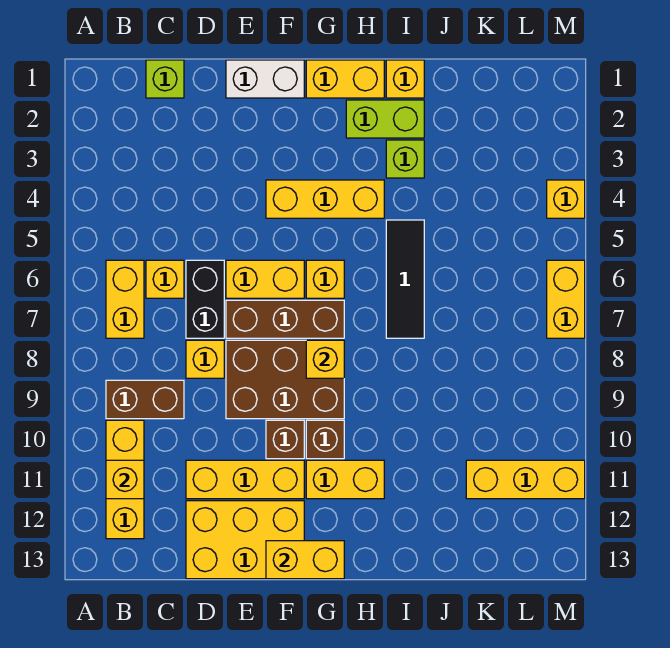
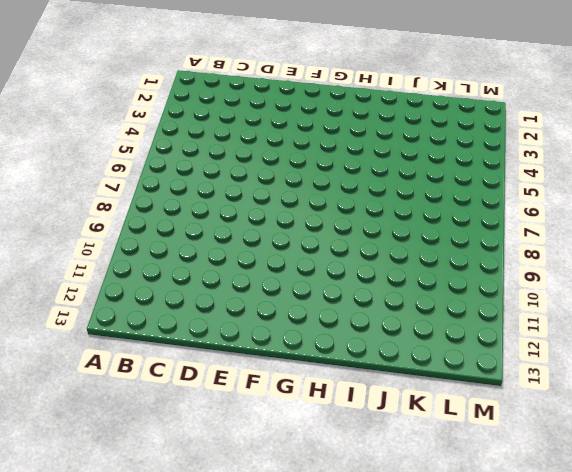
none -> yellow brick B6:B7 level 1
none -> brown brick B9:C9 level 1
none -> yellow brick B10:B12 level 1

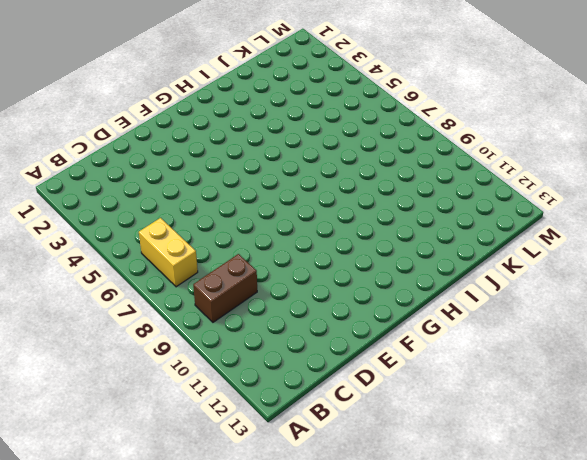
none -> yellow brick B10:B12 level 1
none -> lime brick C1 level 1
none -> yellow brick C6 level 1

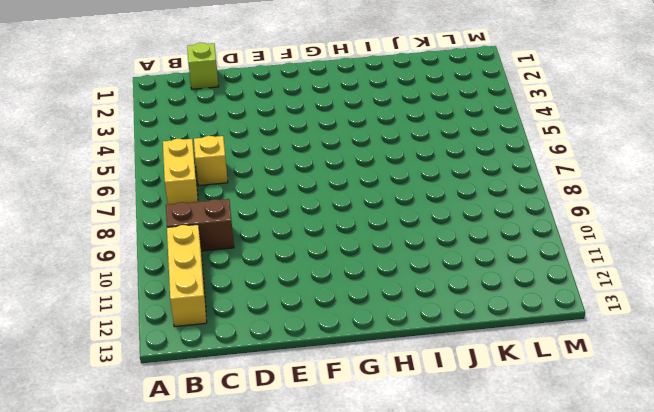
none -> black brick D6:D7 level 1
none -> yellow brick D8 level 1
none -> yellow brick D11:F11 level 1

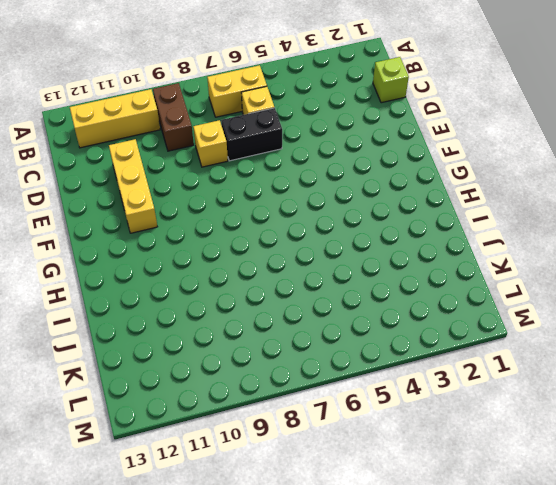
none -> yellow brick D12:F13 level 1
none -> white brick E1:F1 level 1
none -> yellow brick E6:F6 level 1

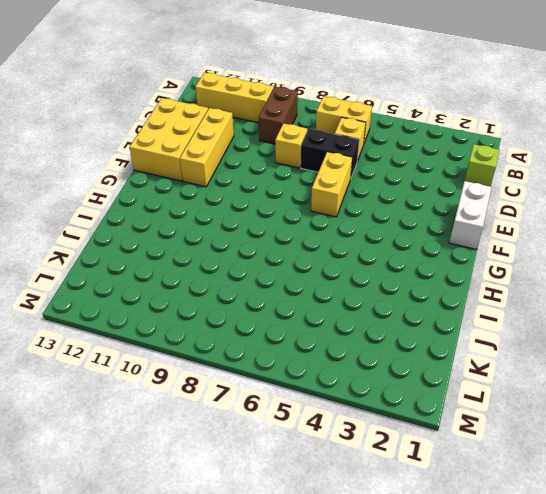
none -> brown brick E7:G7 level 1
none -> brown brick E8:G9 level 1
none -> yellow brick F4:H4 level 1

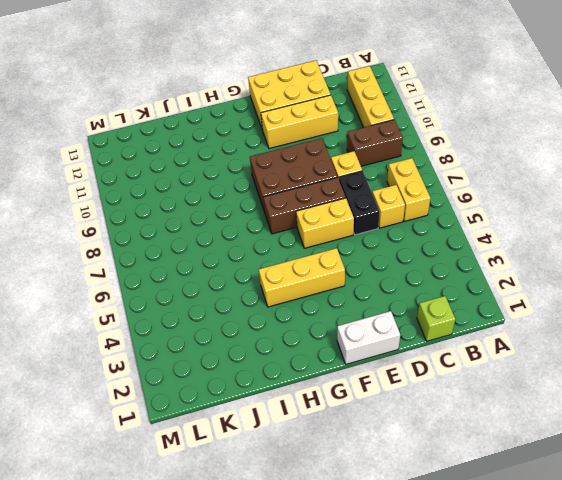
none -> brown brick F10 level 1
none -> yellow brick G1:H1 level 1
none -> yellow brick G6 level 1

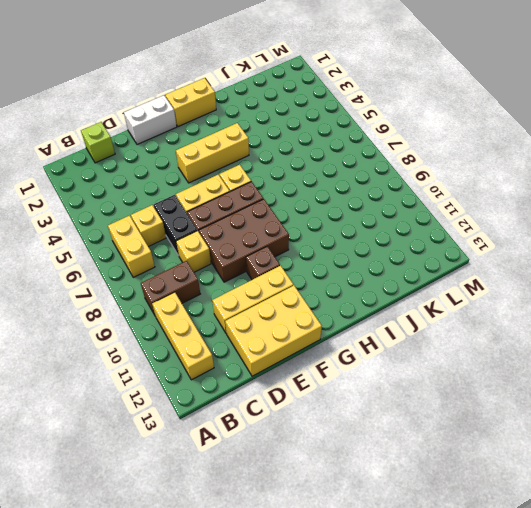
none -> brown brick G10 level 1
none -> yellow brick G11:H11 level 1
none -> lime brick H2:I2 level 1

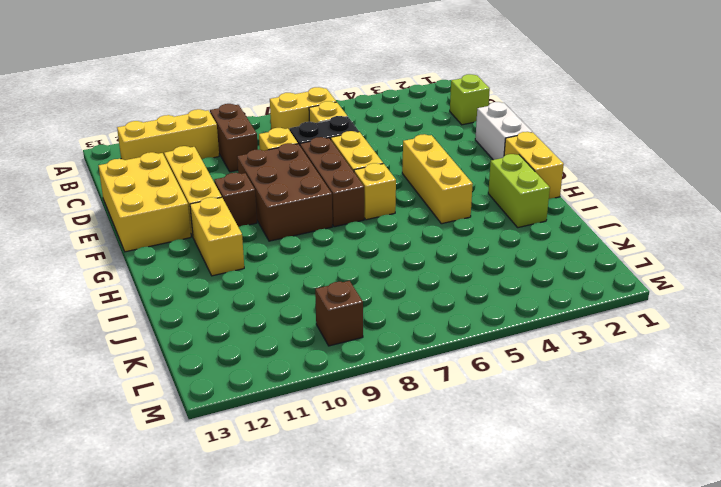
brown brick L9 level 1 -> brown brick G10 level 1
none -> yellow brick I1 level 1
none -> lime brick I3 level 1
none -> black tile I5:I7 level 1

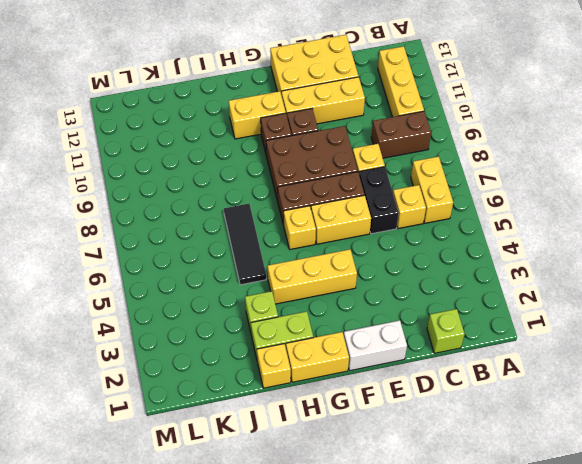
none -> yellow brick K11:M11 level 1
none -> yellow brick M4 level 1
none -> yellow brick M6:M7 level 1

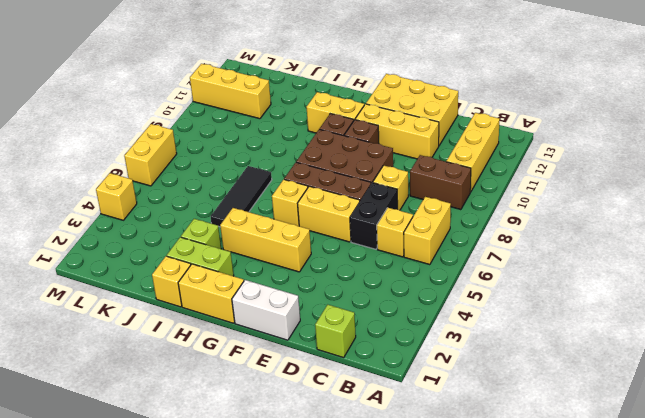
none -> yellow brick B11 level 2
none -> yellow brick F13:G13 level 2
none -> yellow brick G8 level 2

